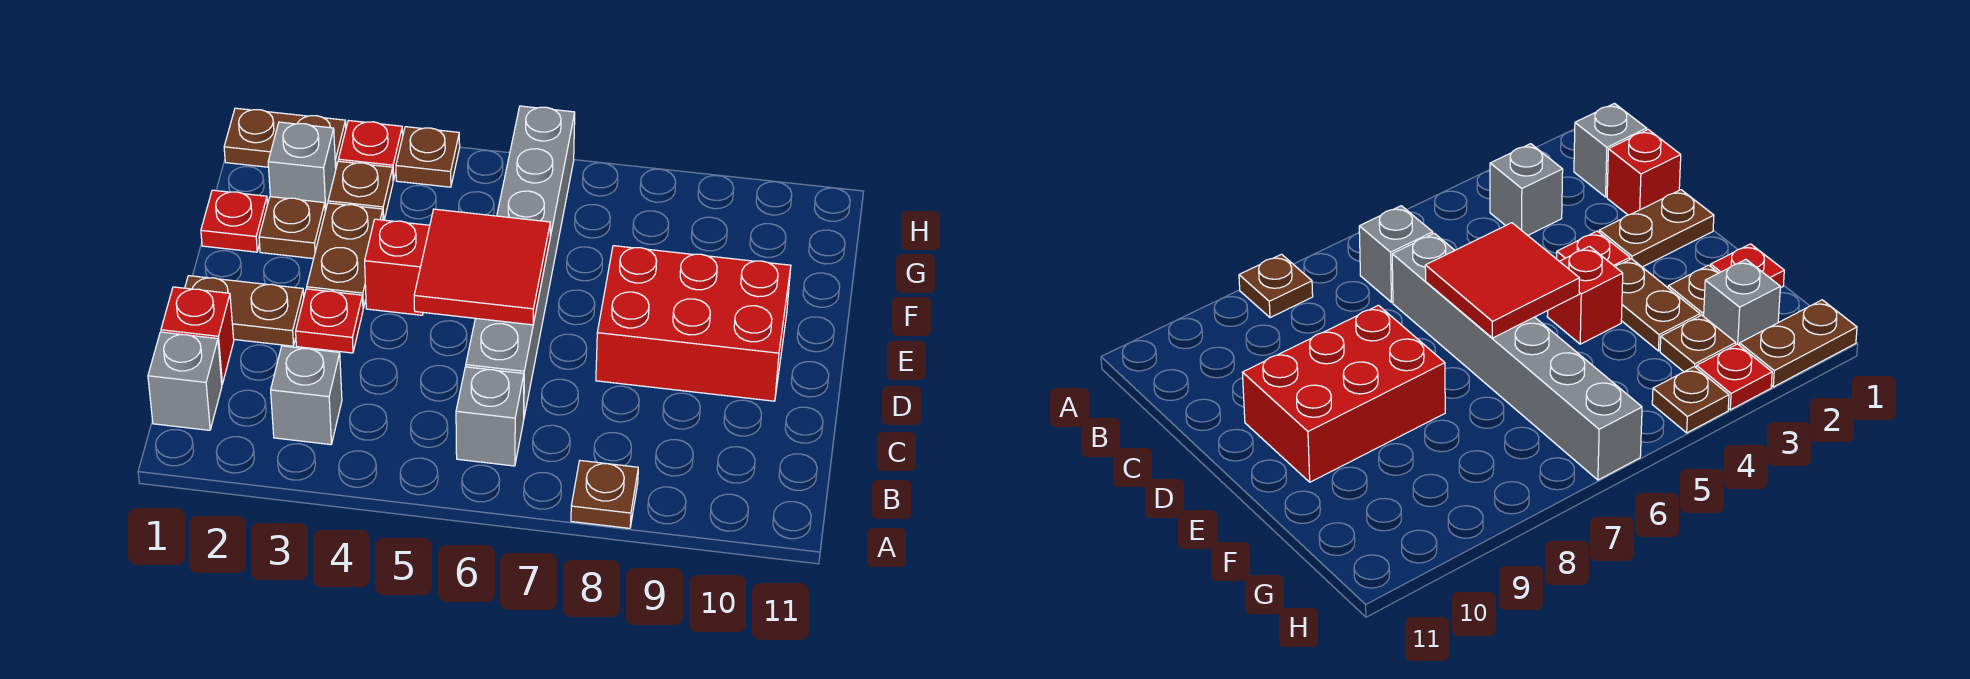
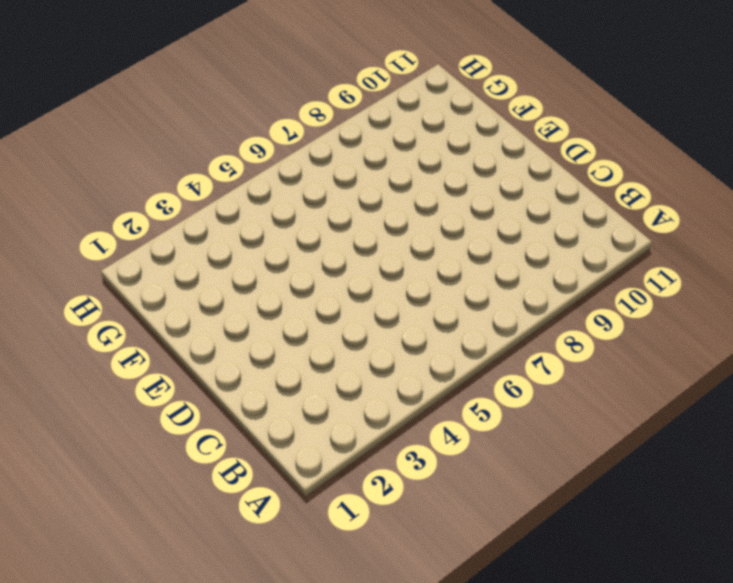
none -> brown plate A8 level 1
none -> grey brick B1 level 1
none -> grey brick B3 level 1

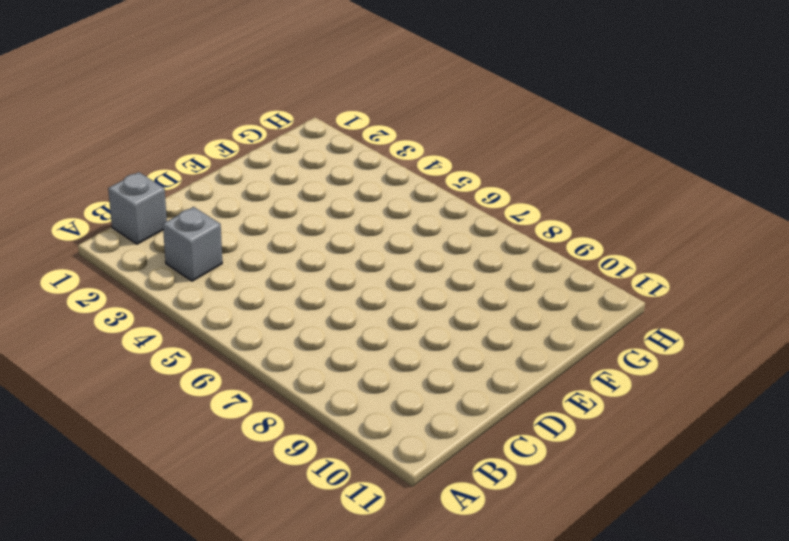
none -> brown plate A8 level 1
none -> grey brick B6 level 1
none -> red brick C1 level 1

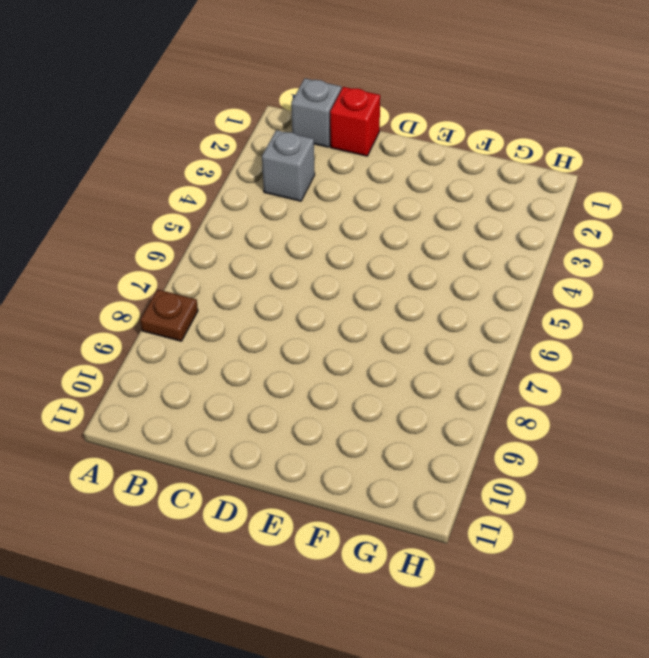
none -> grey brick B6 level 1
none -> grey brick C6:H6 level 1
none -> brown plate D1:D2 level 1

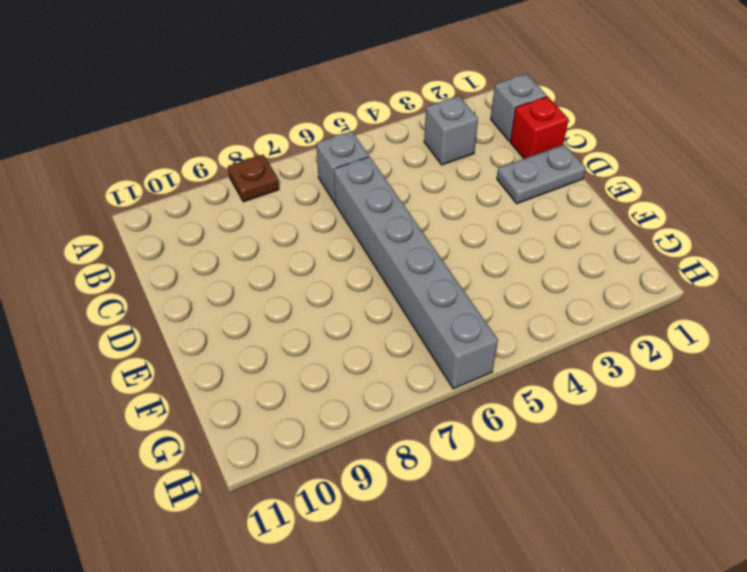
grey plate D1:D2 level 1 -> brown plate D1:D2 level 1
none -> red plate D3 level 1
none -> red brick D8:E10 level 1
none -> brown plate E3:F3 level 1

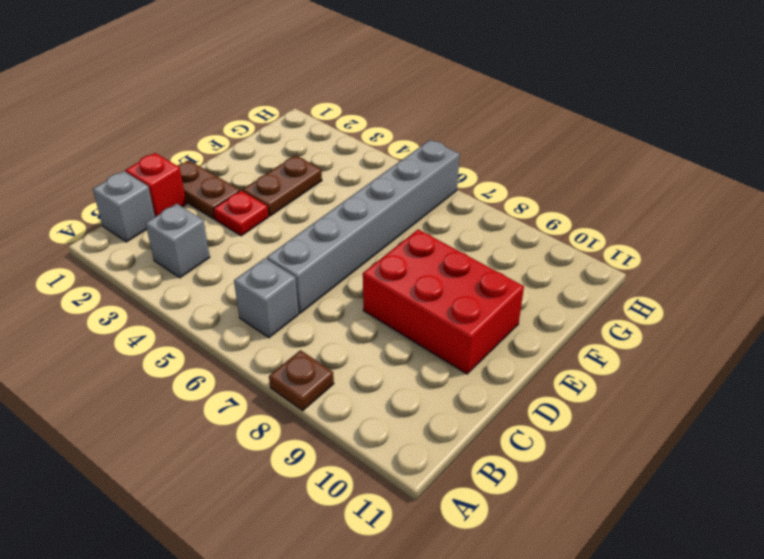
none -> red brick E4 level 1
none -> red plate F1 level 1
none -> brown plate F2 level 1

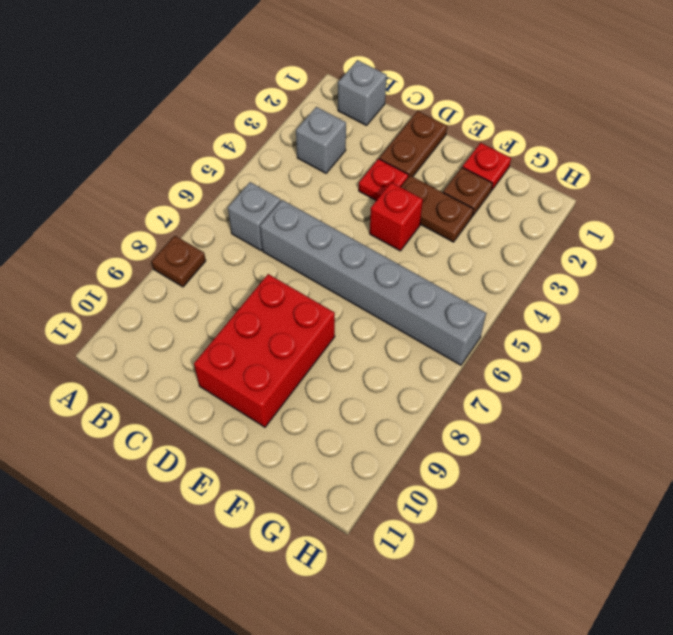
none -> red brick C1 level 1
none -> grey brick G2 level 1
none -> brown plate G3 level 1

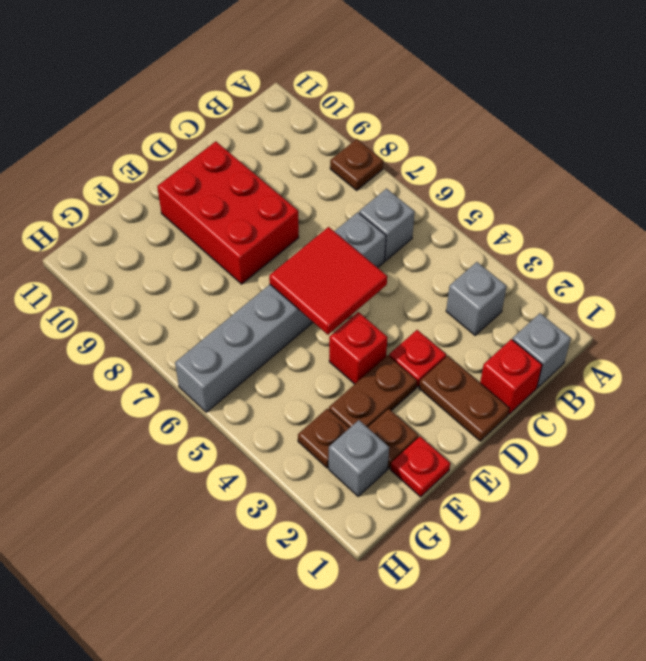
none -> brown plate H1:H2 level 1
none -> red plate H3 level 1
none -> brown plate H4 level 1

